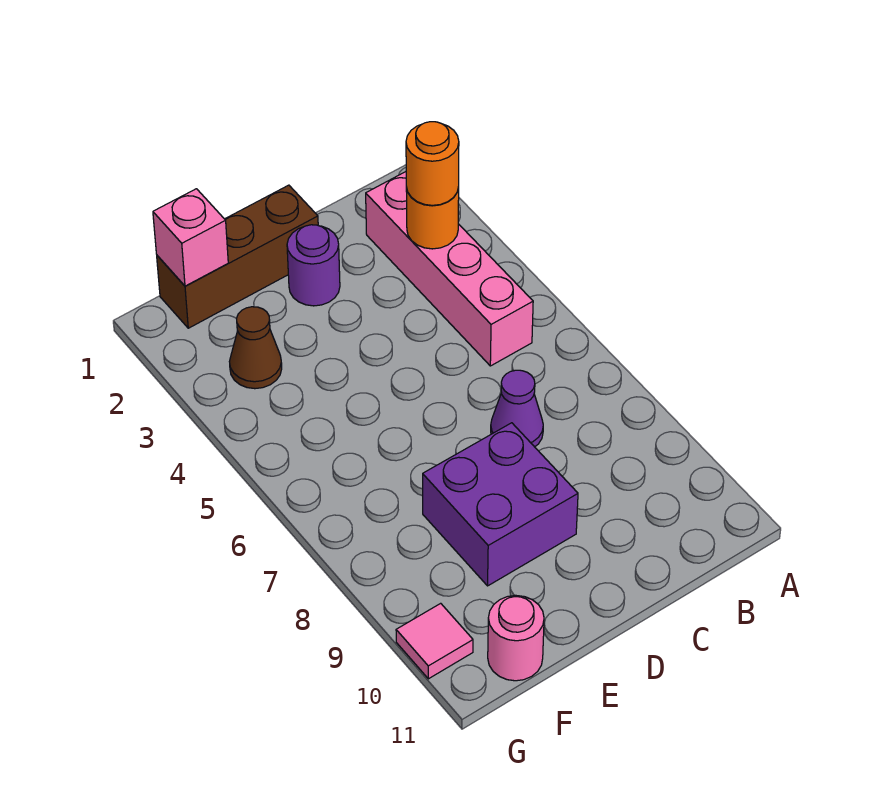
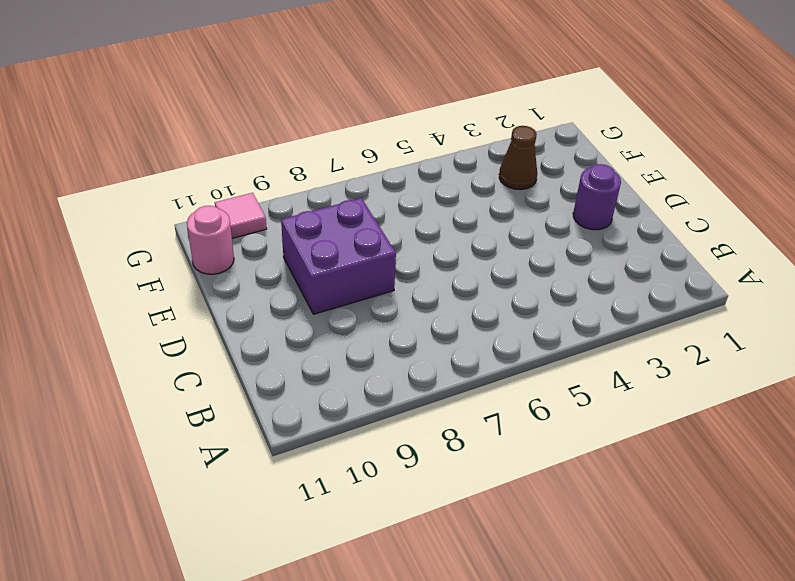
none -> pink brick B2:B5 level 1
none -> purple cone C7 level 1

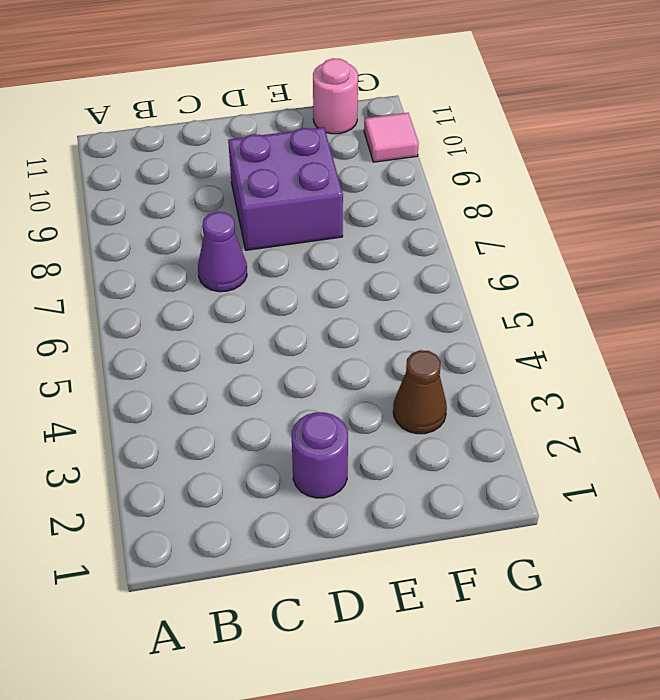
none -> pink brick B2:B5 level 1
none -> brown brick D1:F1 level 1

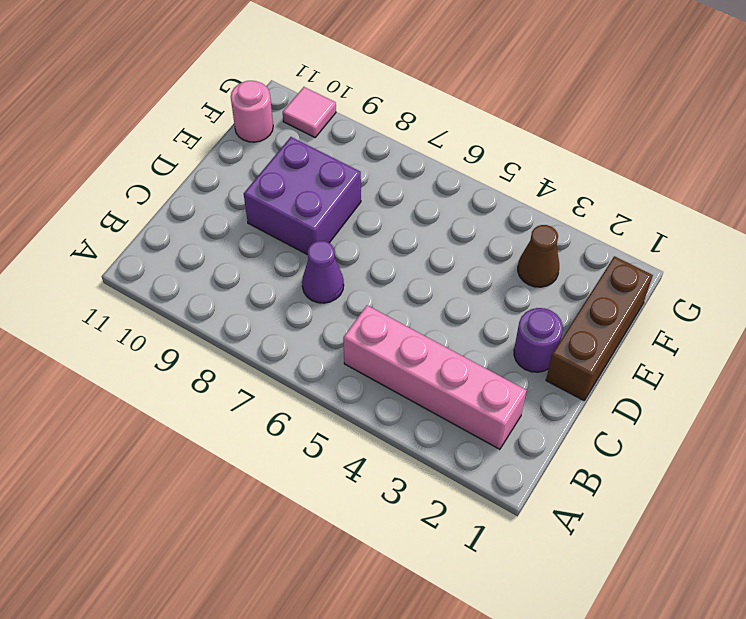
none -> orange round brick B3 level 2
none -> pink brick F1 level 2

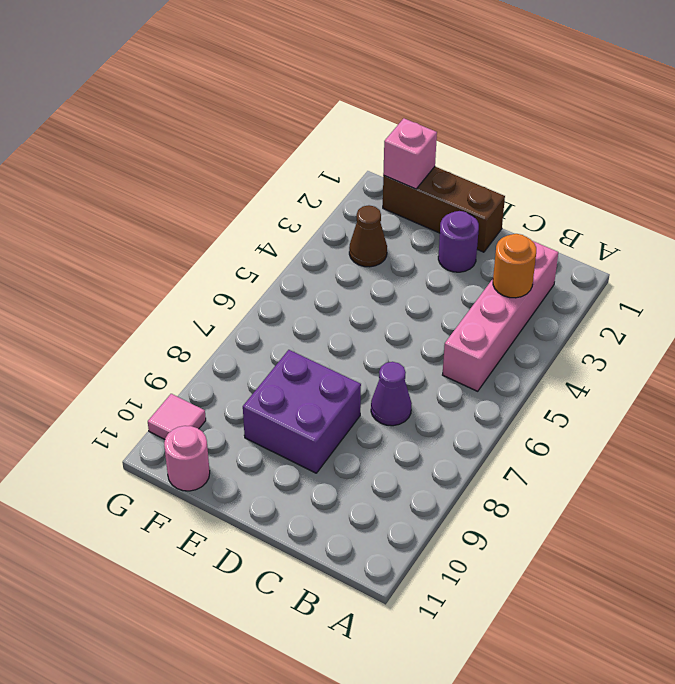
none -> orange round brick B3 level 3

